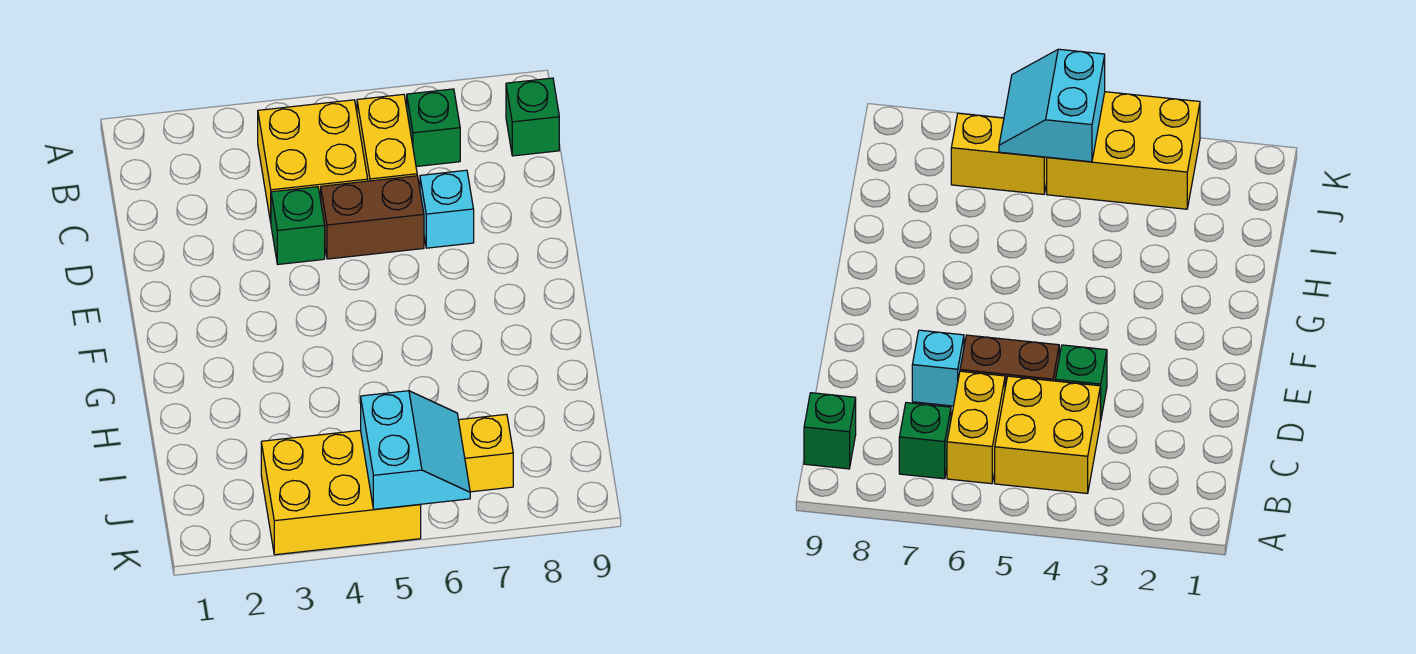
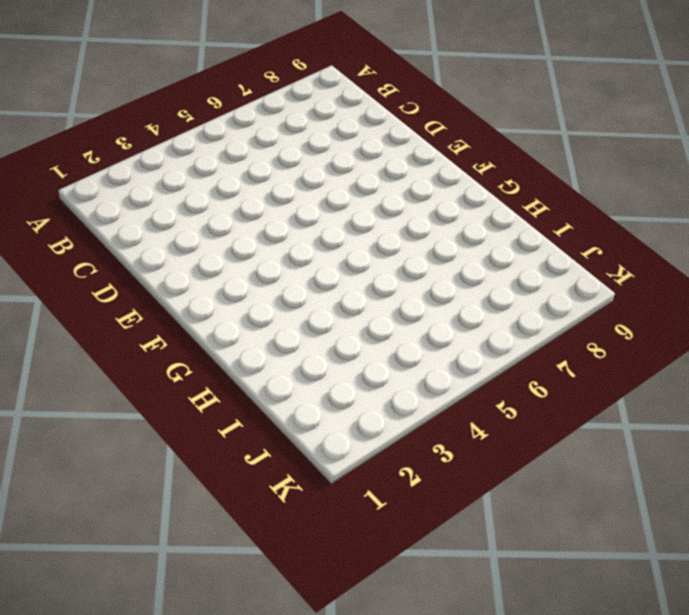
none -> yellow brick B4:C5 level 1
none -> yellow brick B6:C6 level 1

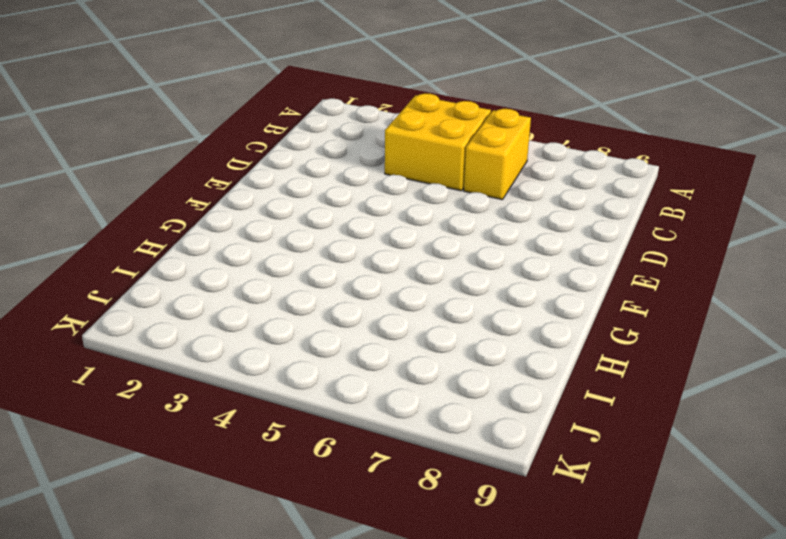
none -> green brick B7 level 1
none -> green brick B9 level 1

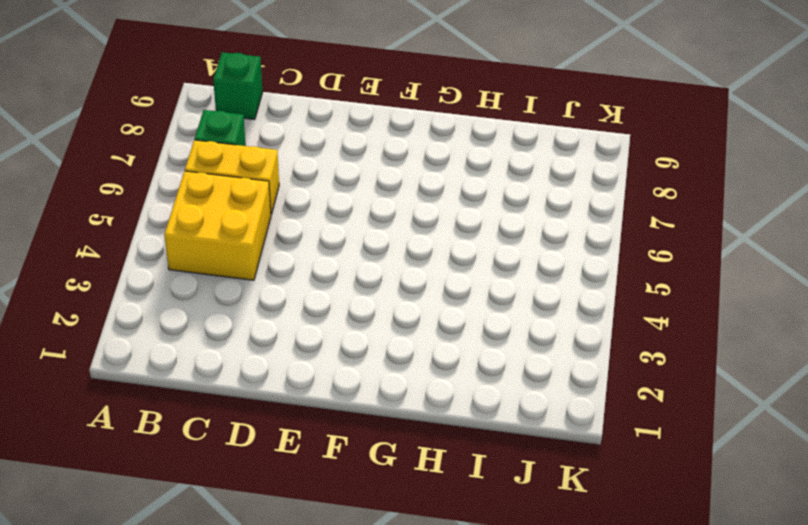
none -> green brick D4 level 1
none -> brown brick D5:D6 level 1

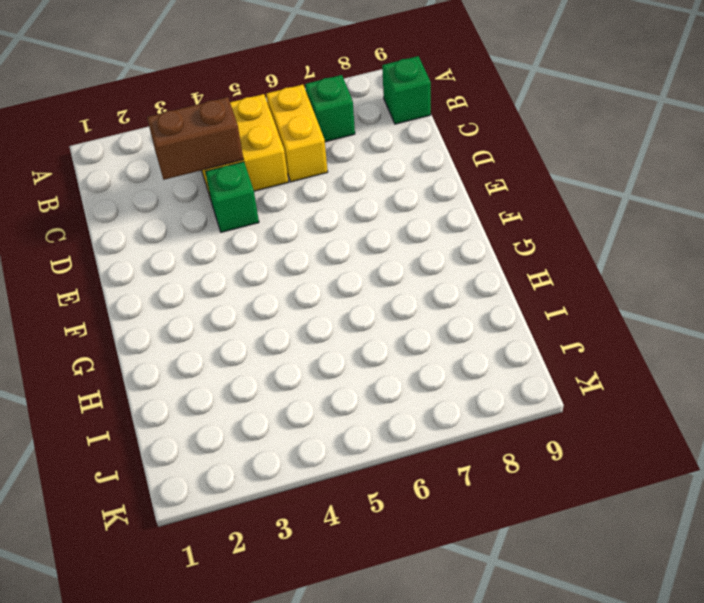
brown brick C3:C4 level 2 -> brown brick D5:D6 level 1
none -> cyan brick D7 level 1
none -> yellow brick J3:K5 level 1

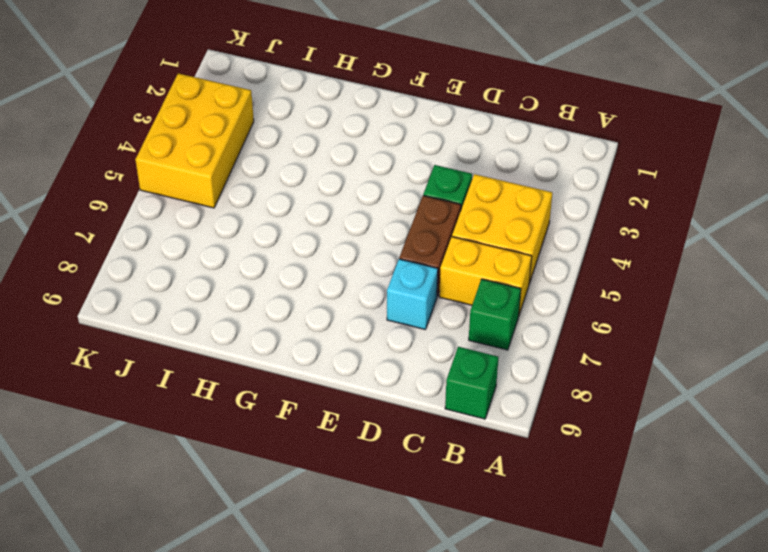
none -> yellow brick J6:J7 level 1
none -> cyan slope J5:K6 level 2 top 5

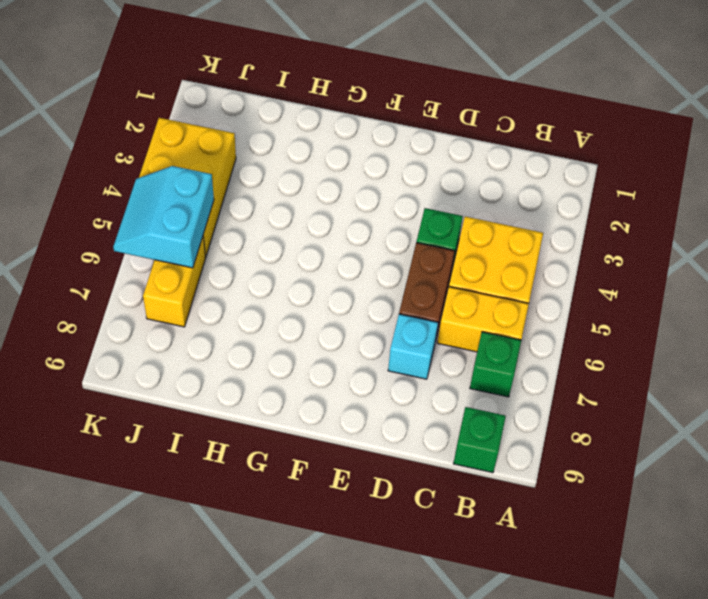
cyan slope J5:K6 level 2 top J -> cyan slope J5:K6 level 2 top 5

